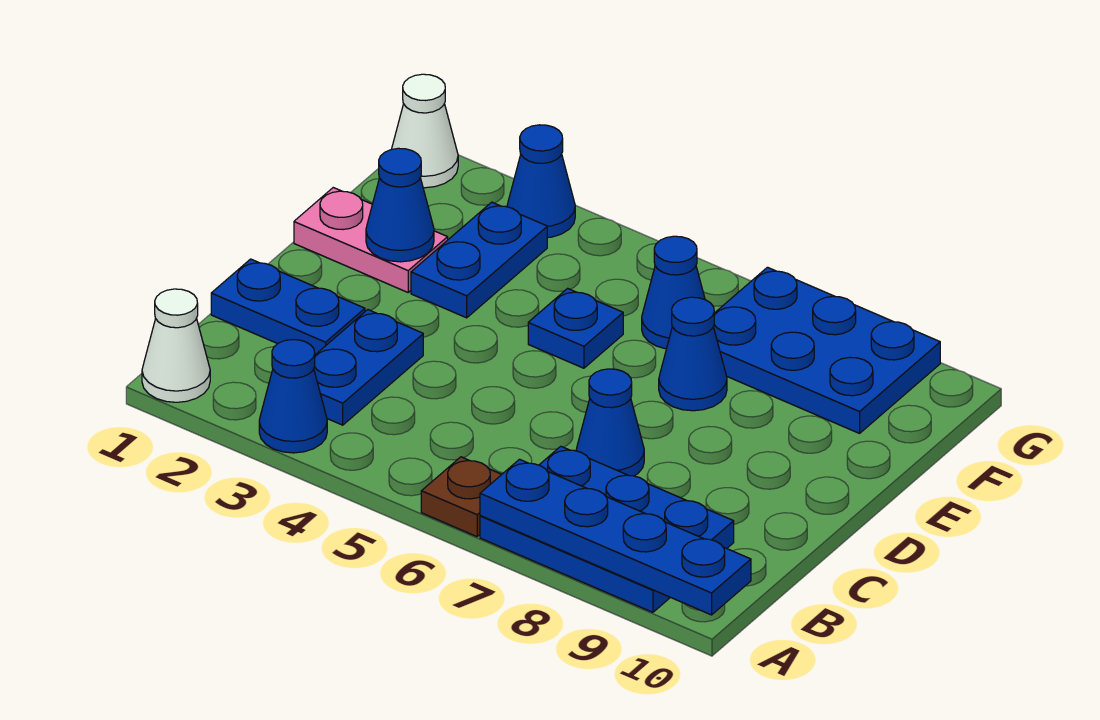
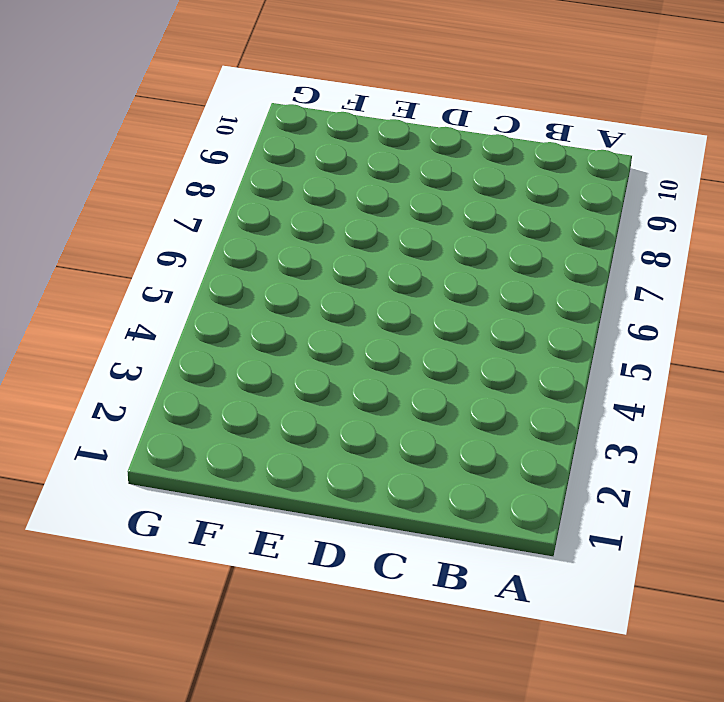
none -> white cone A1 level 1
none -> blue cone A3 level 1
none -> brown plate A6 level 1

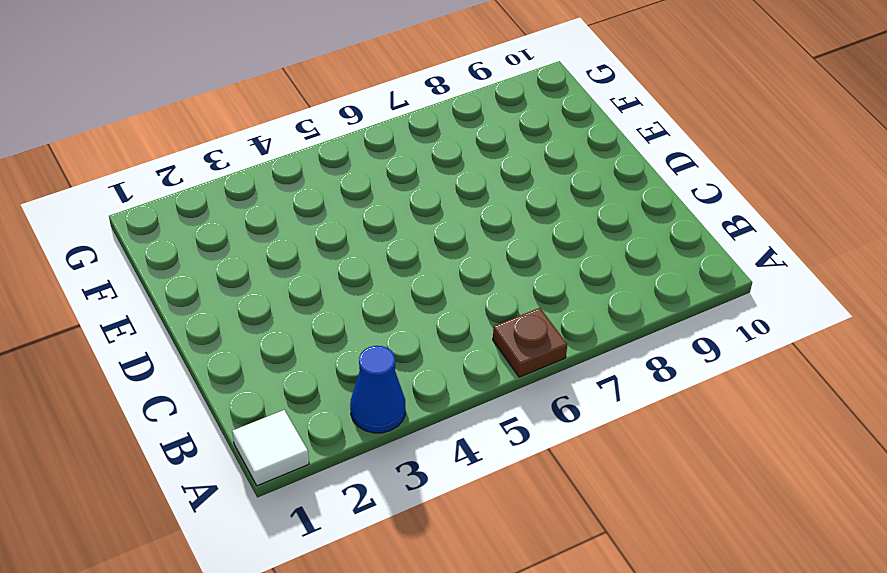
white tile A1 level 1 -> white cone A1 level 1
none -> blue plate A7:B9 level 1
none -> blue plate B3:C3 level 1
none -> blue plate C1:C2 level 1

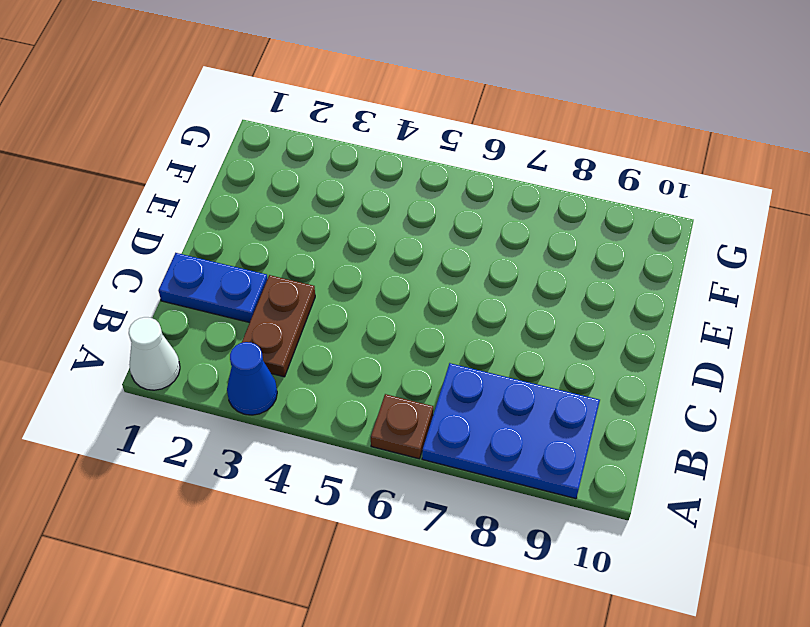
brown plate B3:C3 level 1 -> blue plate B3:C3 level 1
none -> blue cone C7 level 1
none -> pink plate E1:E2 level 1
none -> blue plate E3:F3 level 1

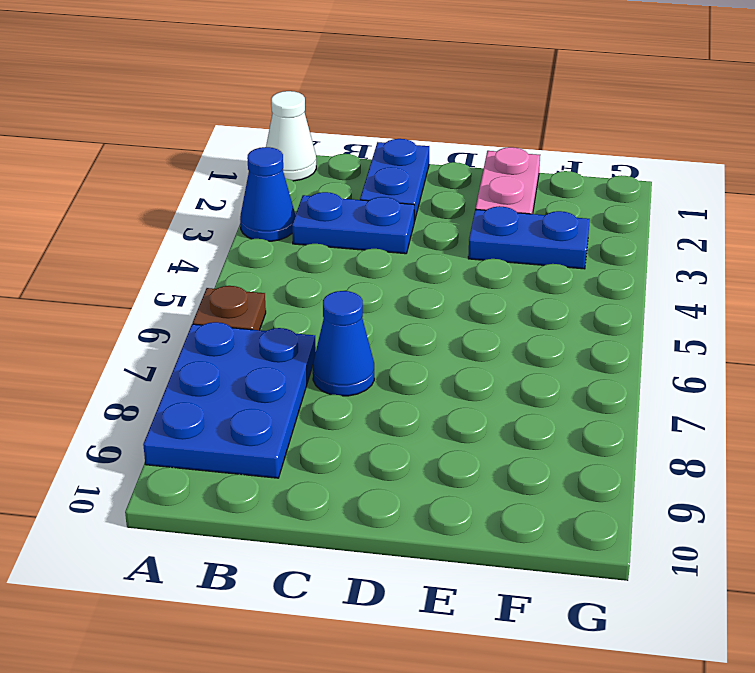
none -> blue plate E5 level 1
none -> blue cone E7 level 1
none -> blue cone F6 level 1

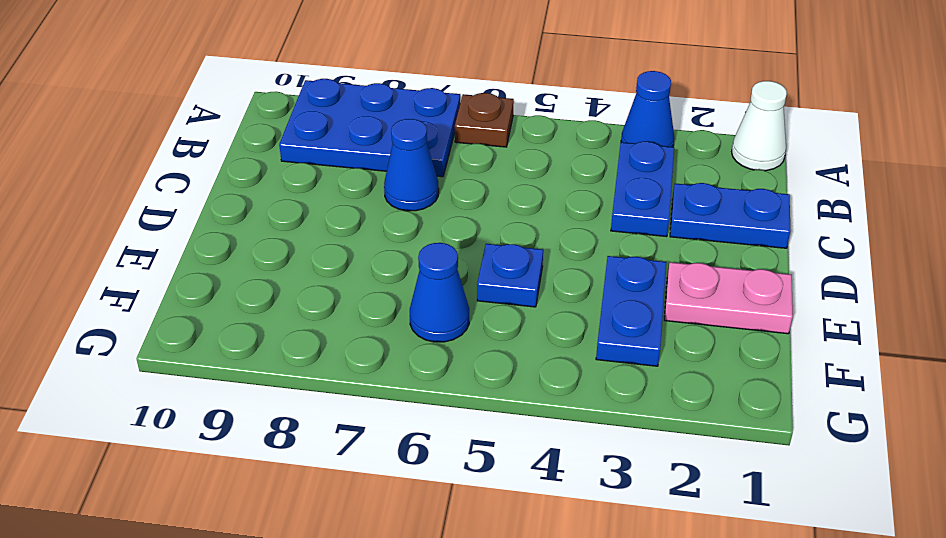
none -> blue cone E7 level 1
none -> blue plate F7:G9 level 1
none -> white cone G1 level 1

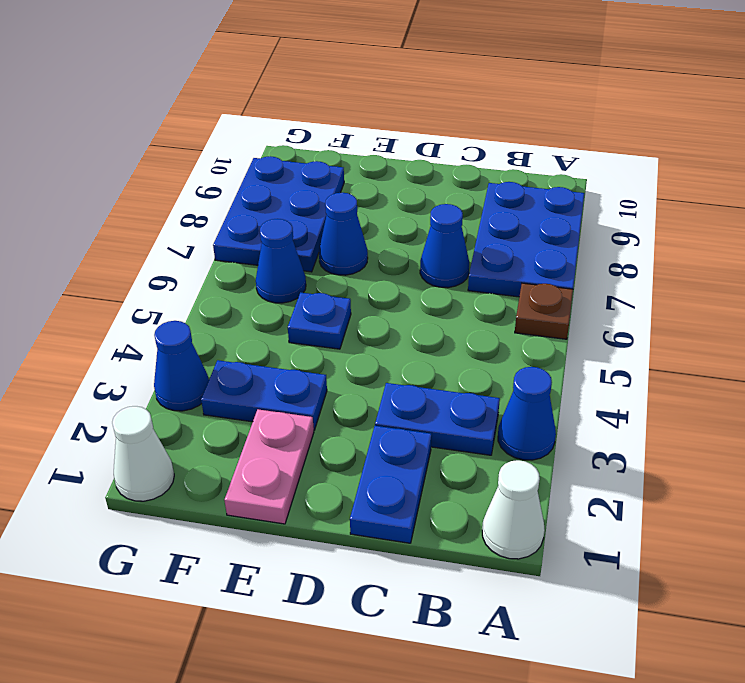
none -> blue plate A7:A10 level 2
none -> blue cone E2 level 2

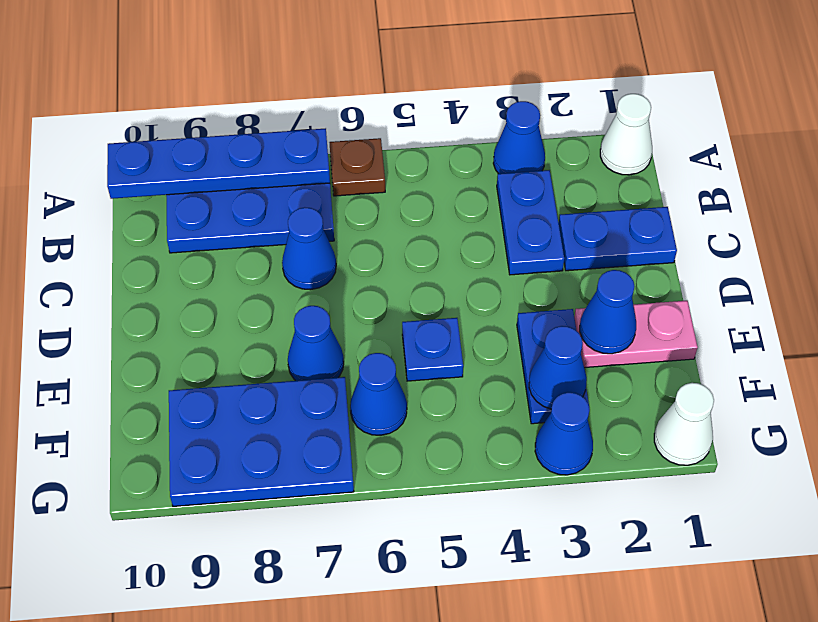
blue cone F3 level 2 -> none

